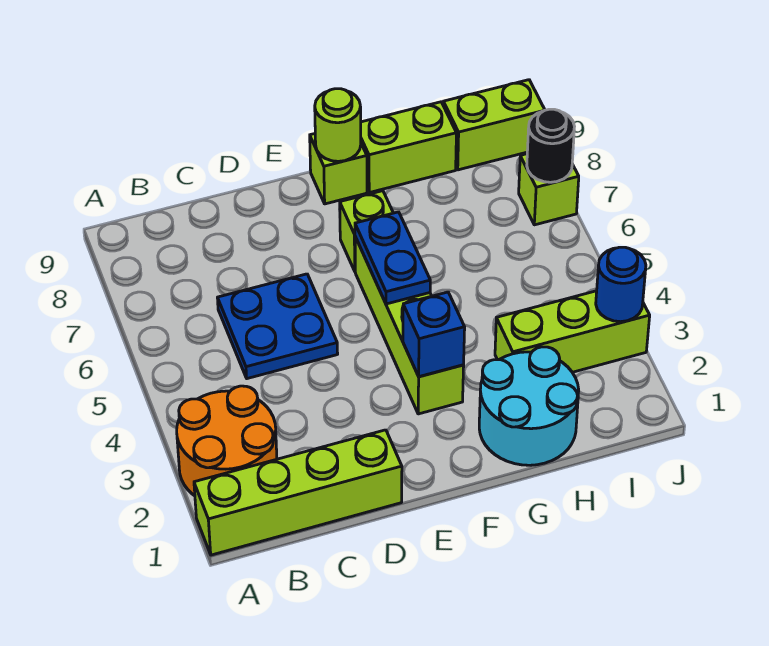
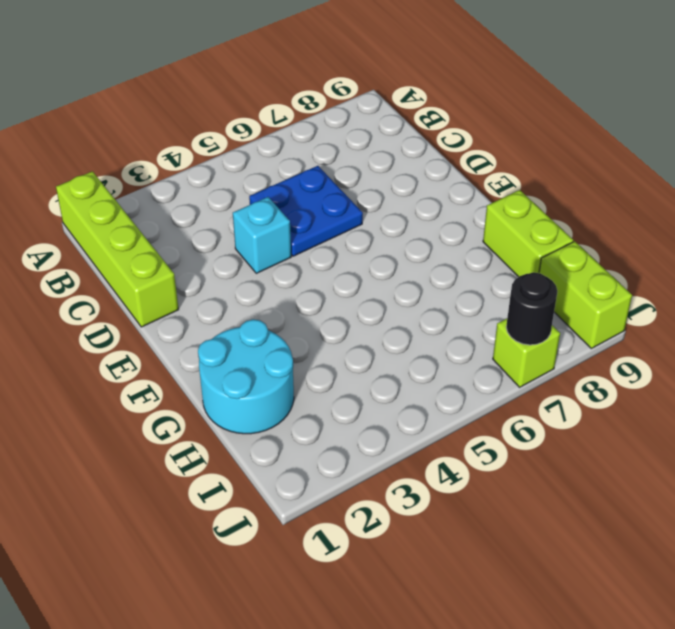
cyan brick D4 level 1 -> none
none -> orange round brick A2:B3 level 1
none -> lime brick F3:F6 level 1
none -> lime brick F7 level 1

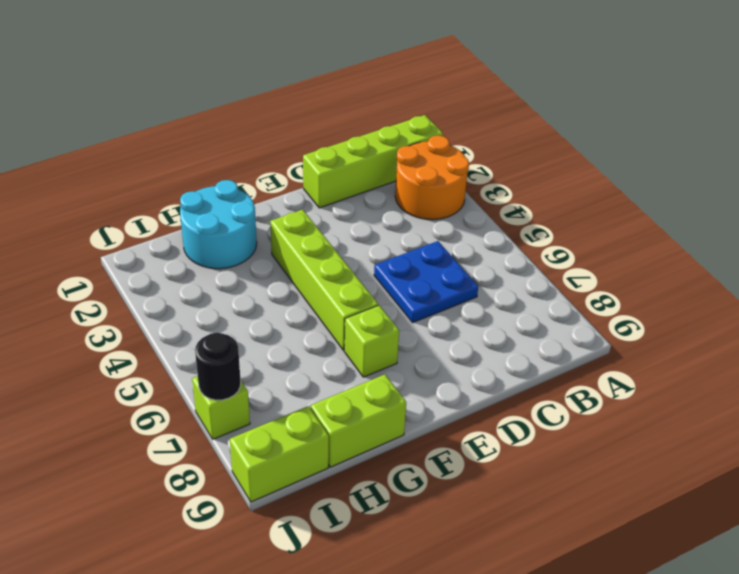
none -> lime brick F9 level 1
none -> lime brick H3:J3 level 1
none -> blue brick F3 level 2

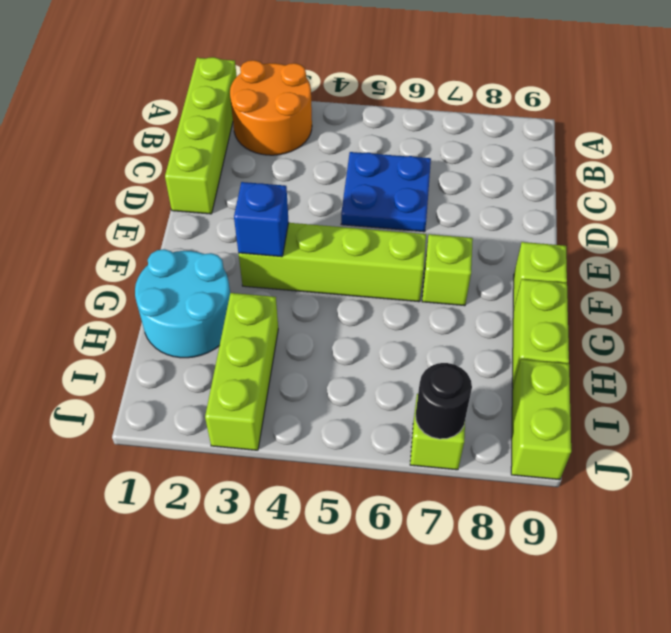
none -> blue plate F5:F6 level 2
none -> lime round brick F9 level 2
none -> blue round brick J3 level 2

